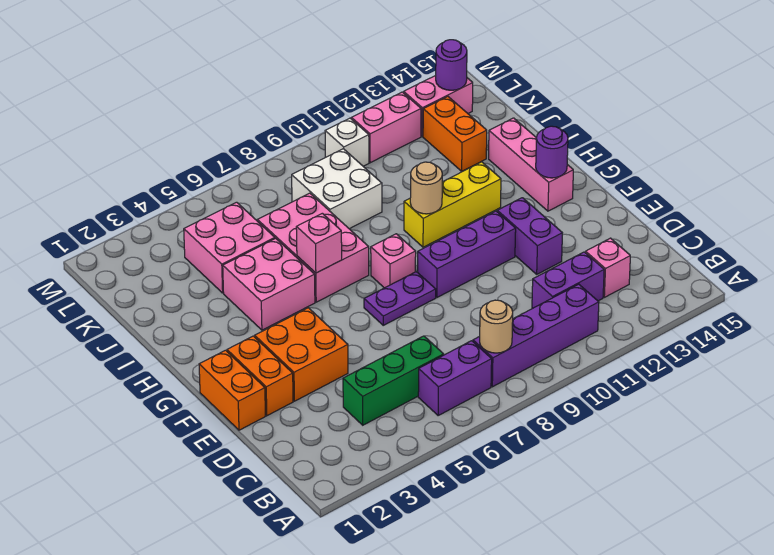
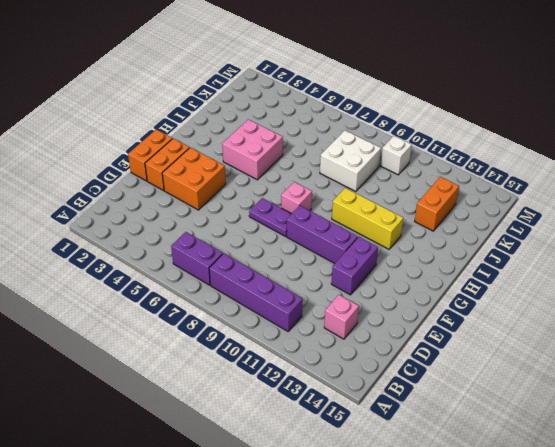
none -> green brick C4:C6 level 1
none -> purple brick C11:C12 level 1
none -> pink brick G14:I14 level 1

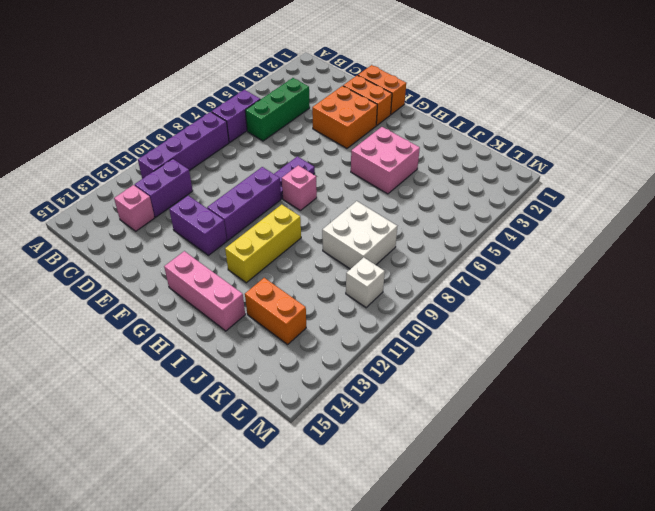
none -> pink brick H6:J7 level 1
none -> pink brick J4:K5 level 1
none -> pink brick L11:L12 level 1

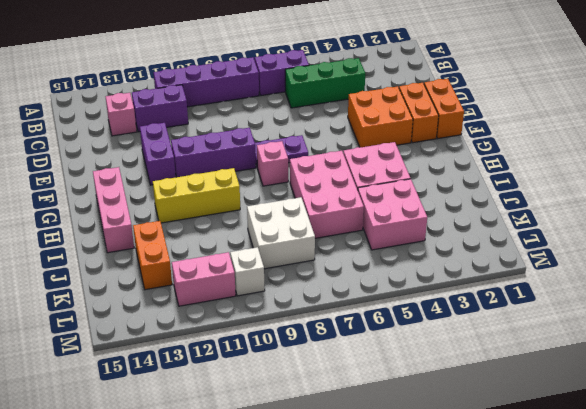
none -> pink brick L13:L14 level 1
none -> tan round brick B8 level 2
none -> purple round brick G14 level 2

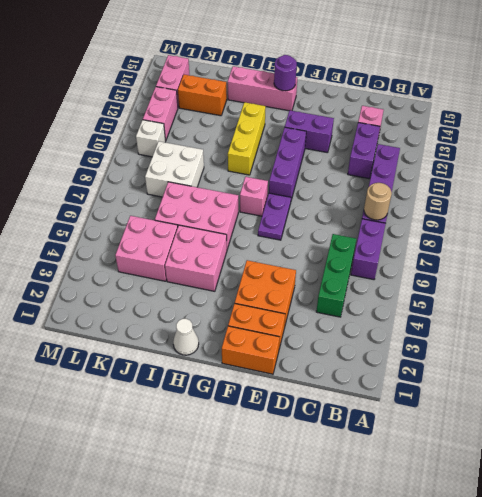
white cone H1 level 1 -> none
none -> pink brick H6 level 2
none -> tan round brick H10 level 2
none -> purple round brick L14 level 2

